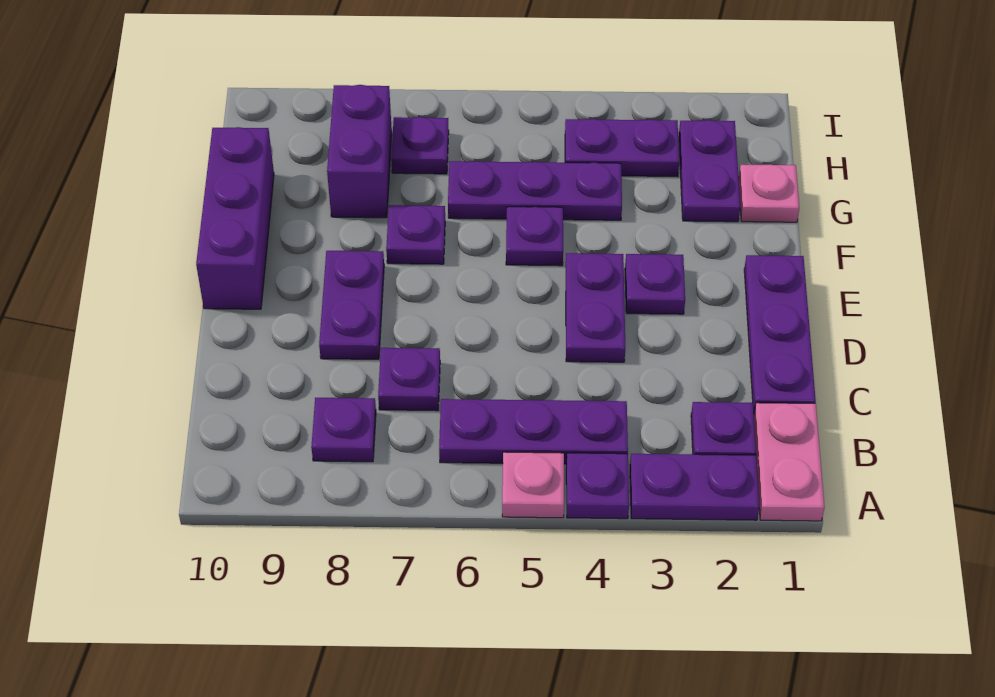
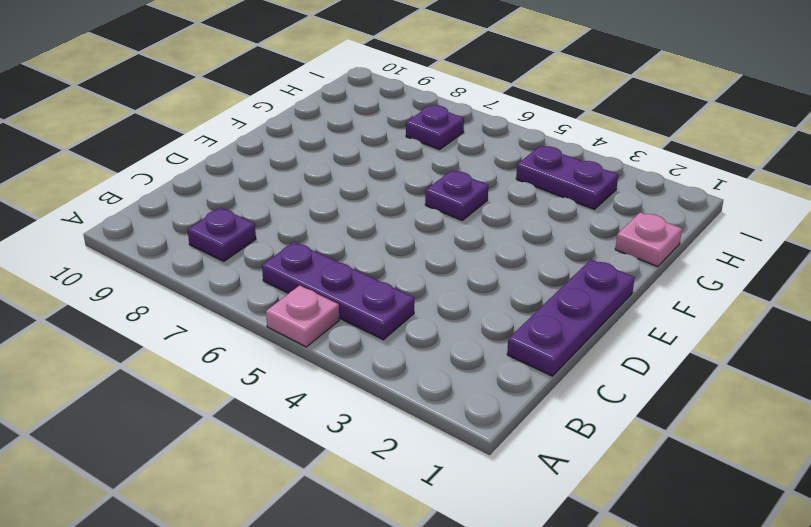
none -> pink plate A1:B1 level 1
none -> purple plate A2:A3 level 1
none -> purple plate A4 level 1

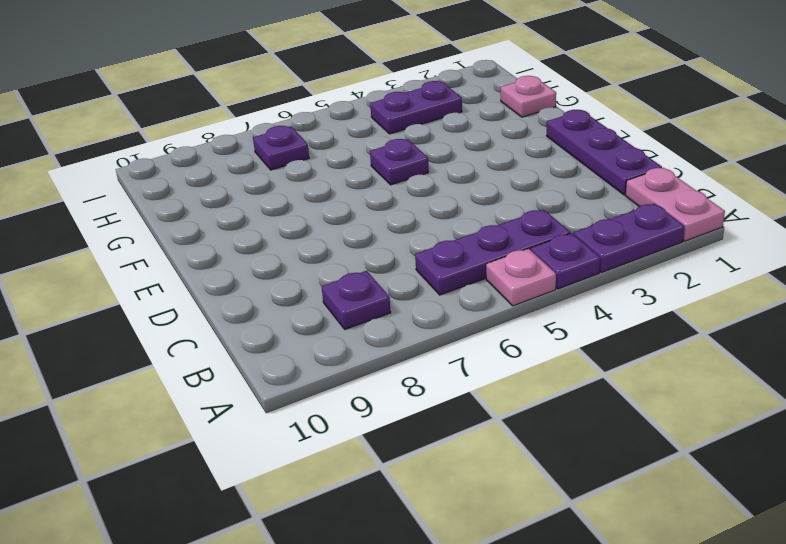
none -> purple plate B2 level 1
none -> purple plate C7 level 1
none -> purple plate D4:E4 level 1

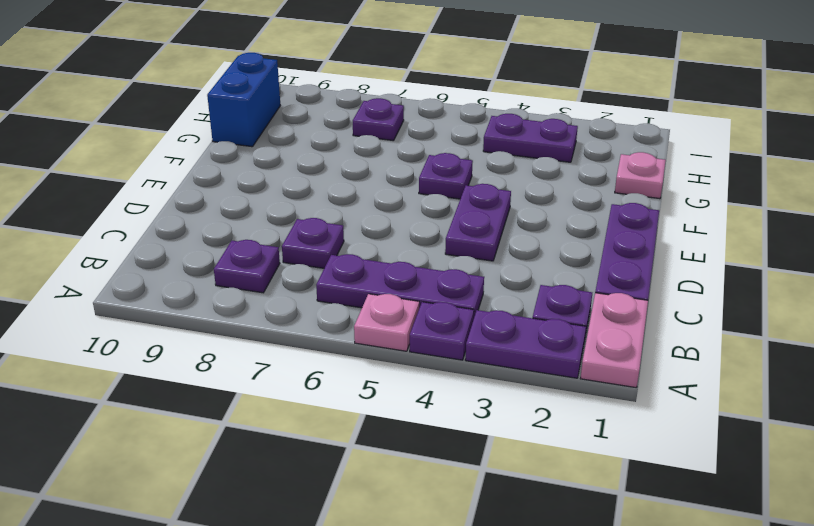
blue brick G10:H10 level 1 -> purple brick E10:G10 level 1
none -> purple plate D8:E8 level 1
none -> purple plate E3 level 1
none -> purple plate F7 level 1

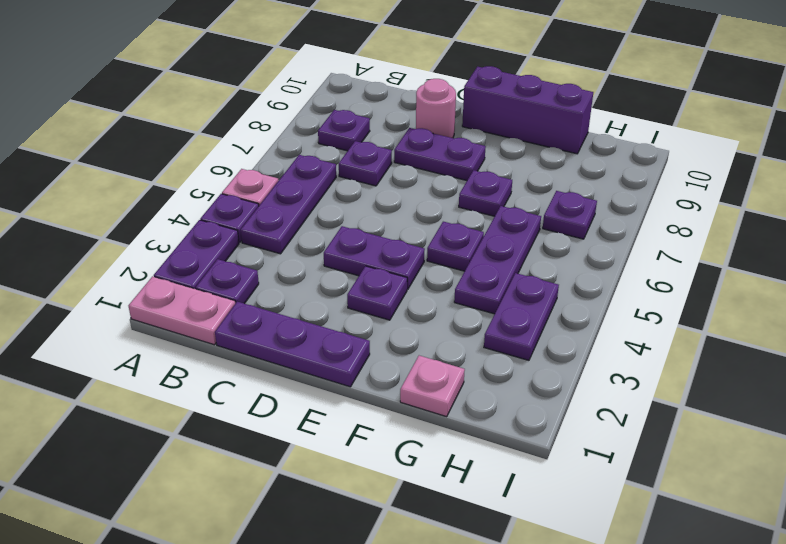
pink round brick D9 level 1 -> none
none -> purple plate G2:H2 level 1
none -> purple brick G8:H8 level 1

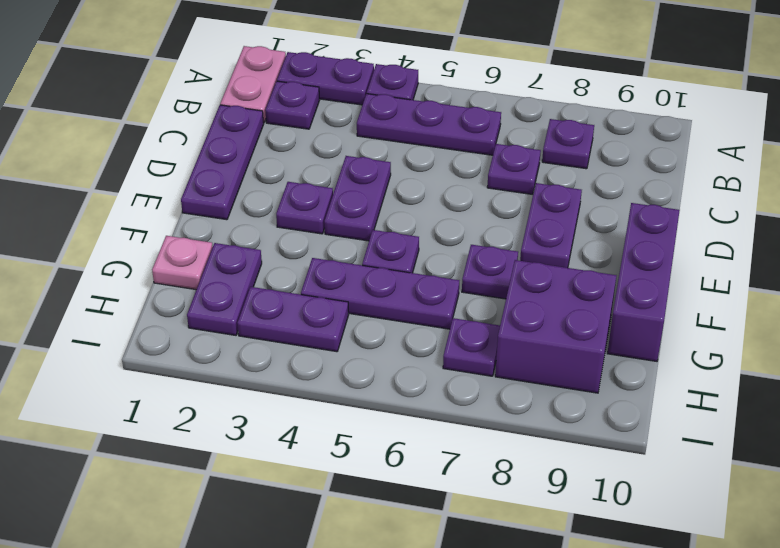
purple brick G8:H9 level 1 -> purple brick G8:H8 level 1
none -> pink plate A5 level 1

